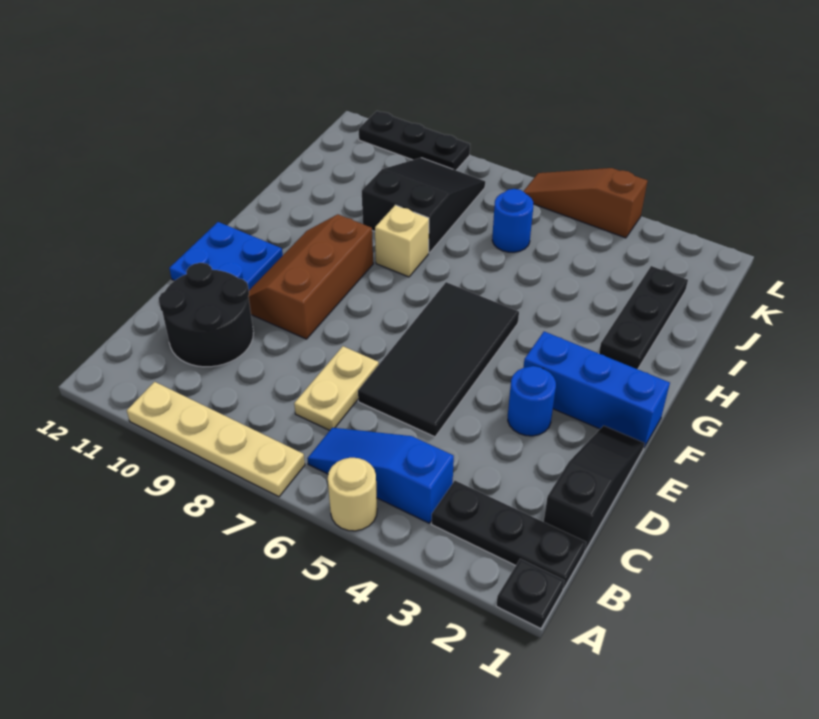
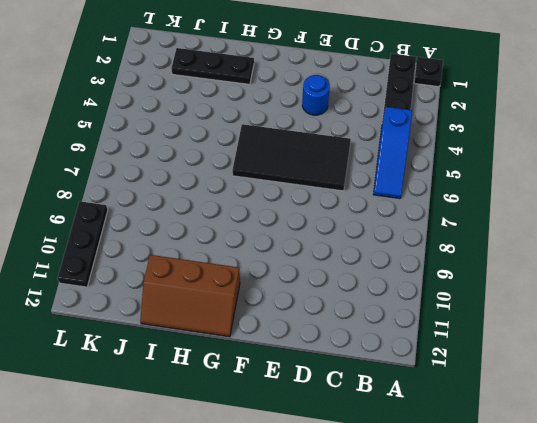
brown slope G11:I12 level 1 top 11 -> brown slope E9:G10 level 1 top 9
none -> tan round brick A5 level 1
none -> tan plate A7:A10 level 1
none -> black slope C1:E1 level 1 top C

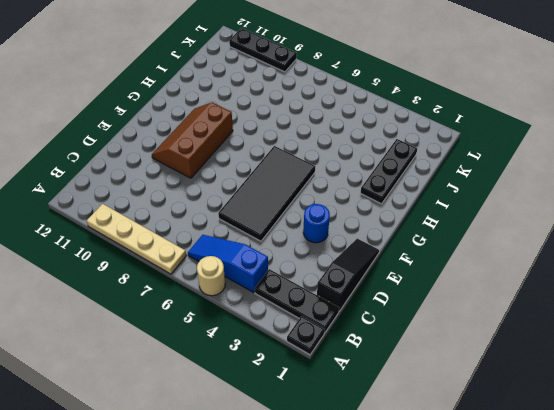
none -> tan plate C7:D7 level 1
none -> black round brick C10:D11 level 1
none -> blue plate E11:F12 level 1

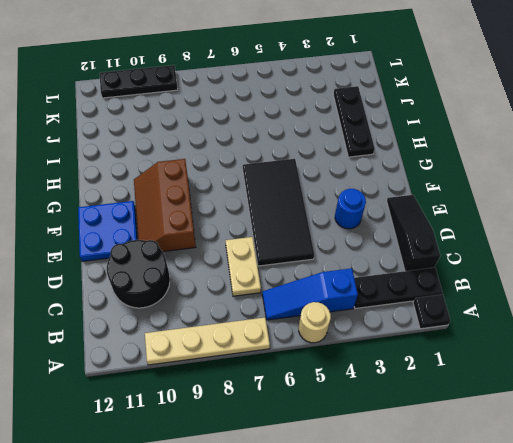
none -> blue brick F1:F3 level 1
none -> tan brick H8 level 1
none -> black slope I8:K9 level 1 top I

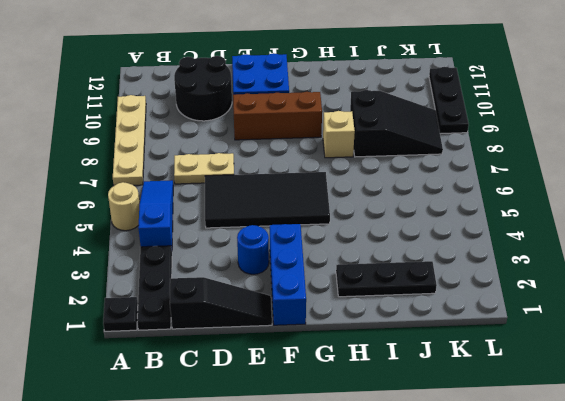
none -> blue round brick J6 level 1
none -> brown slope L4:L6 level 1 top 4

